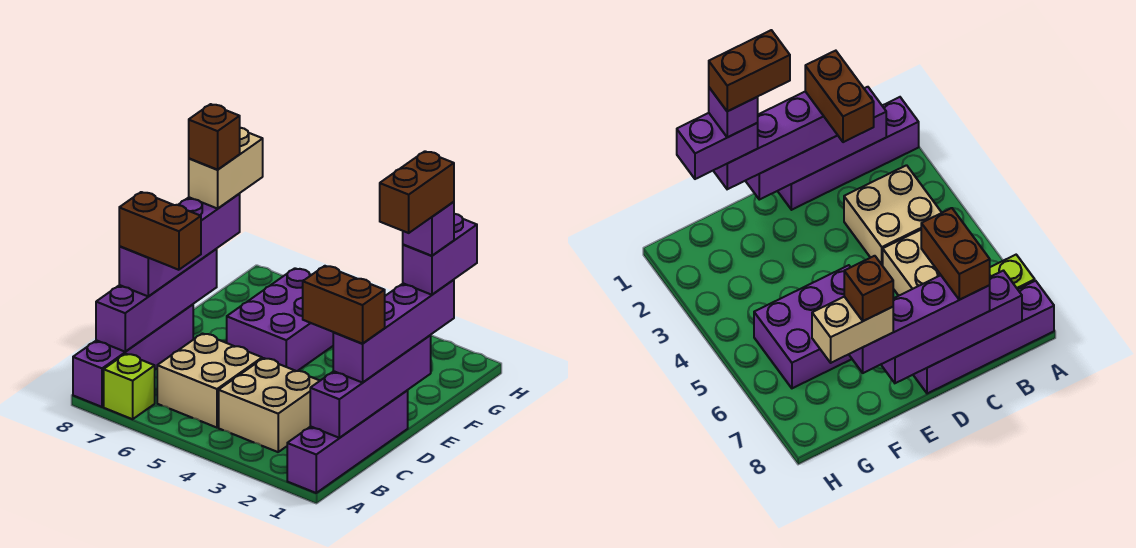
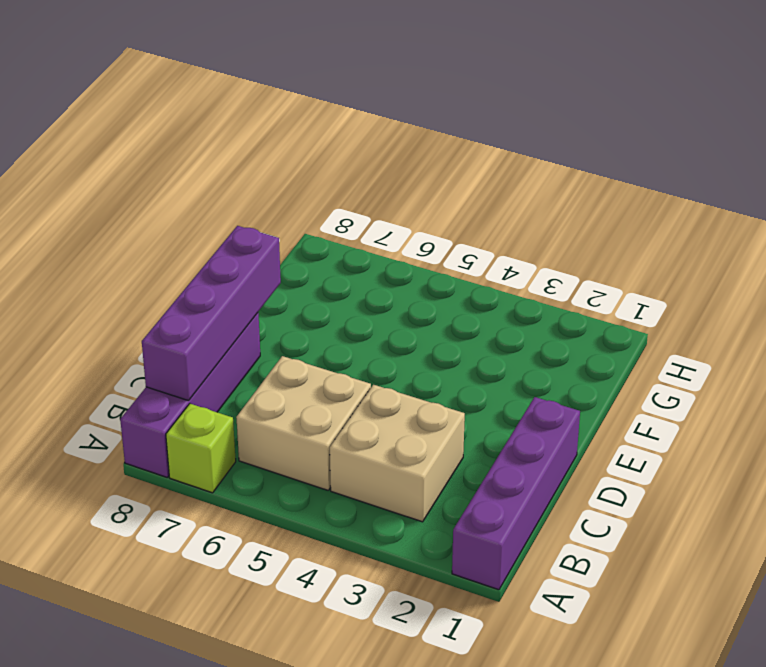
none -> purple brick E5:G6 level 1
none -> purple brick B1:E1 level 2
none -> purple brick C1:F1 level 3

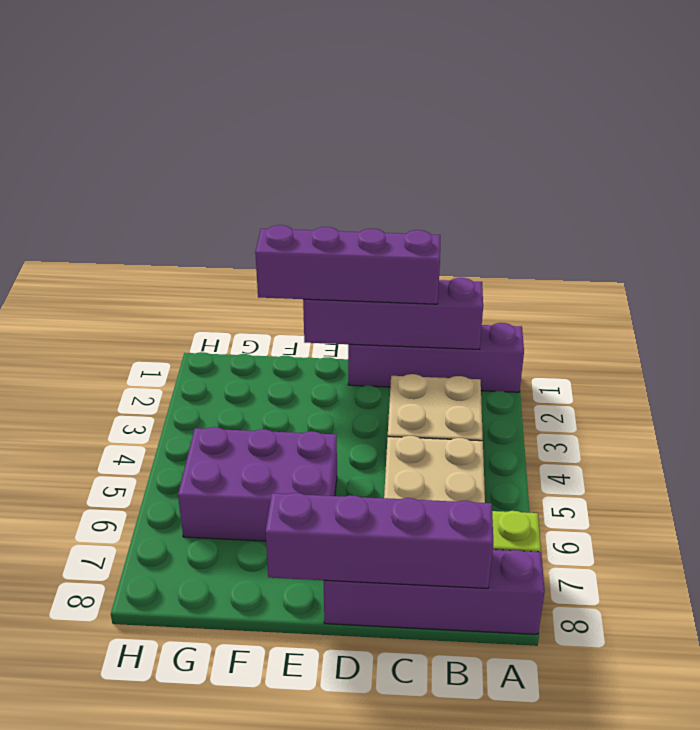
none -> purple brick C8:F8 level 3
none -> brown brick C1:C2 level 4
none -> brown brick C7:C8 level 4

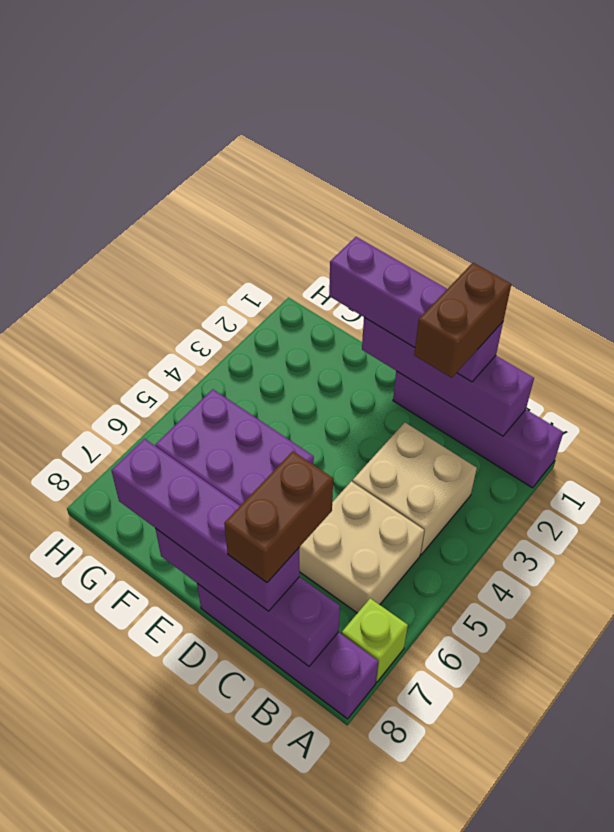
none -> purple brick F1:G1 level 4
none -> tan brick F8:G8 level 4
none -> purple brick F1 level 5

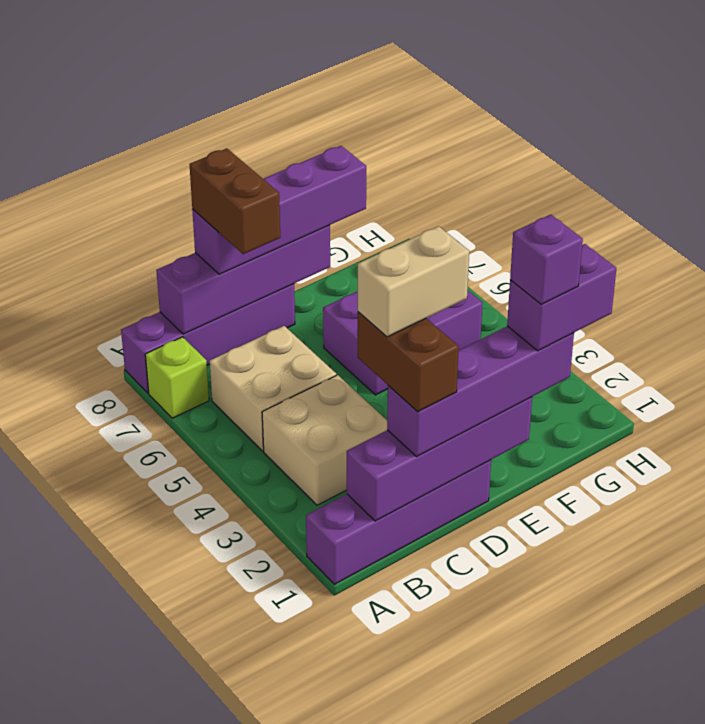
tan brick C2:D2 level 5 -> tan brick F8:G8 level 4
none -> brown brick F8 level 5
none -> brown brick E1:F1 level 6

